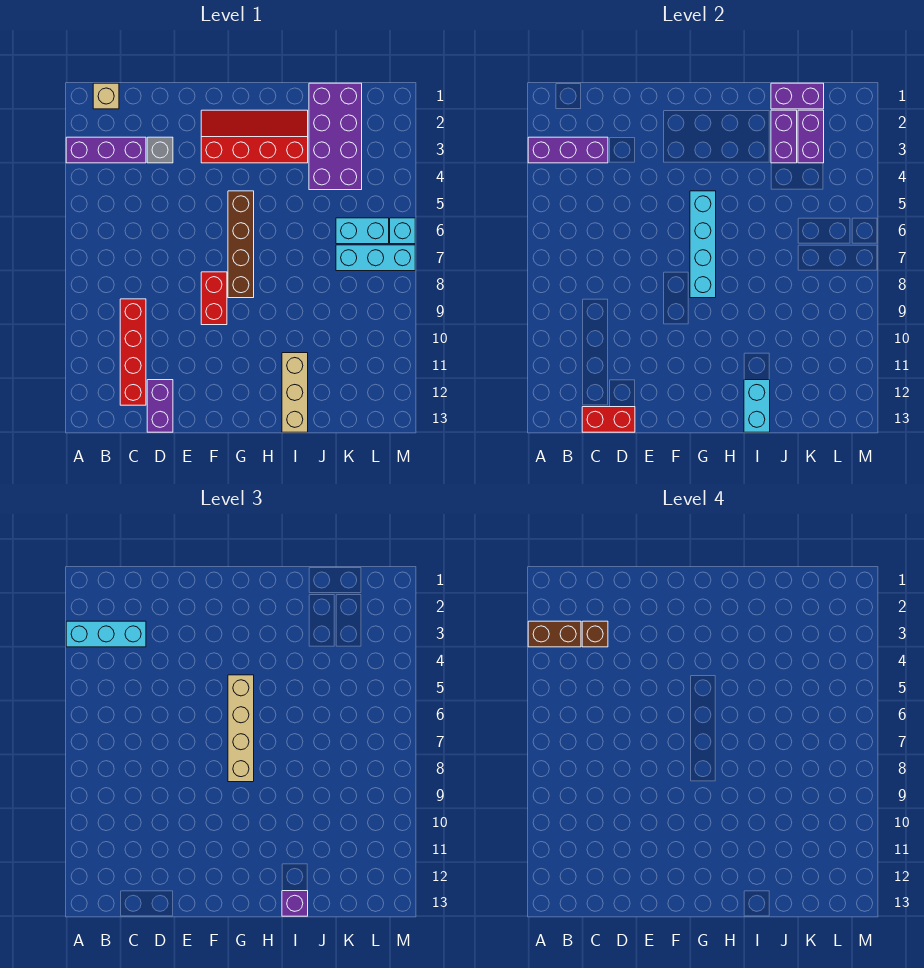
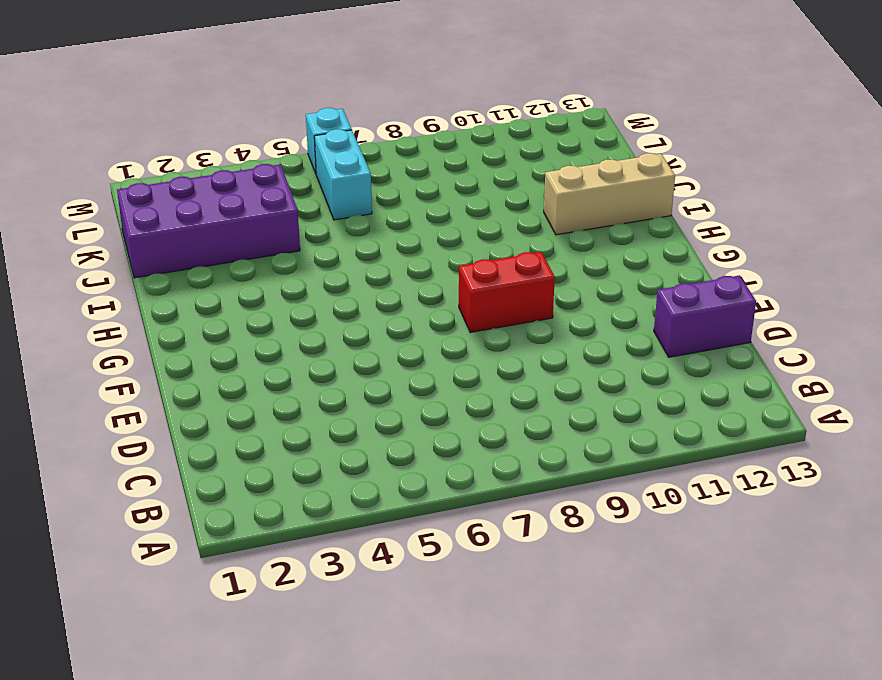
none -> purple brick A3:C3 level 1
none -> tan brick B1 level 1
none -> red brick C9:C12 level 1

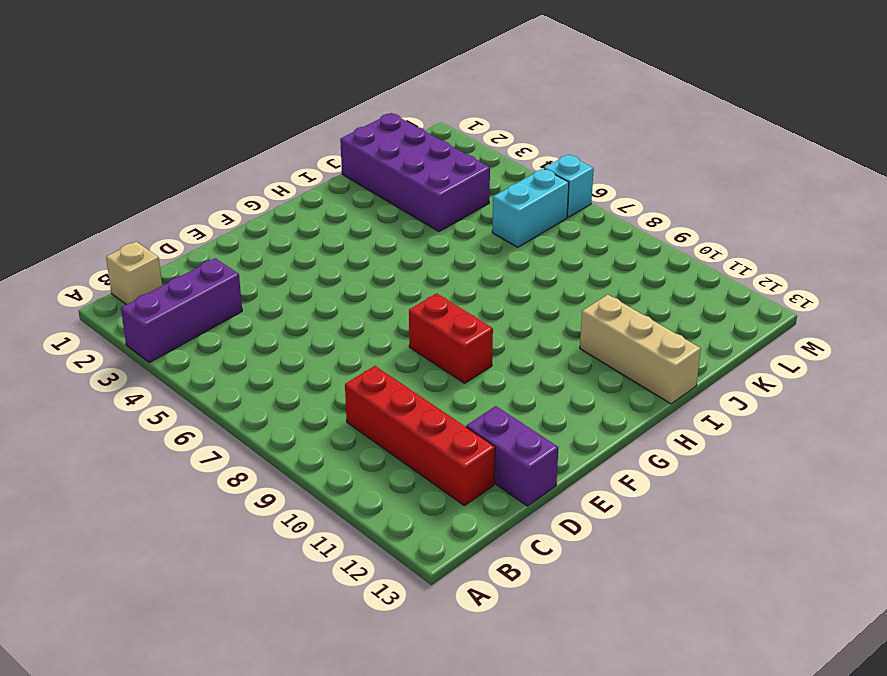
none -> grey brick D3 level 1
none -> red slope F2:I3 level 1 top 3
none -> brown brick G5:G8 level 1

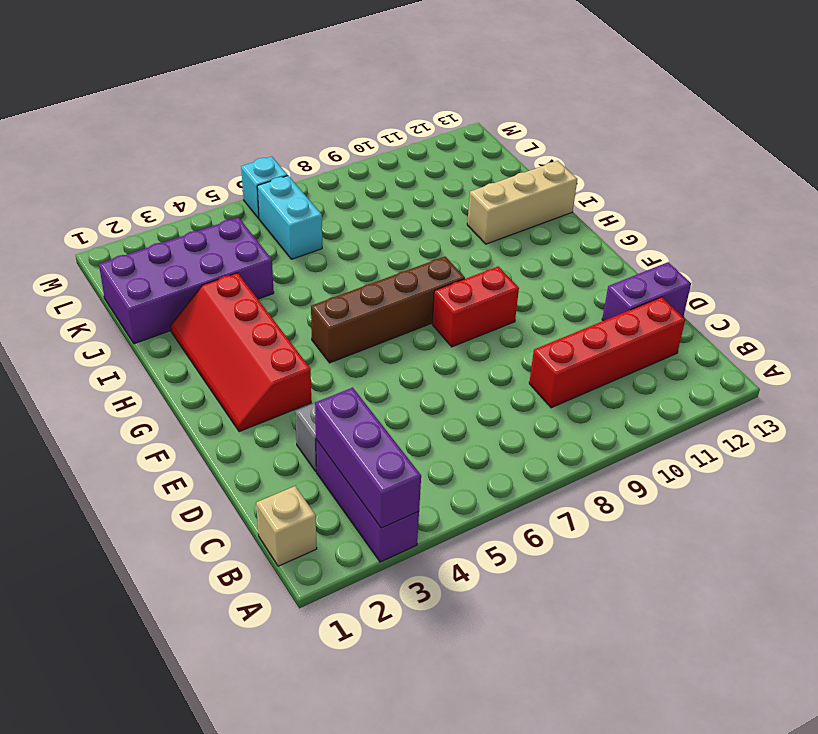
none -> cyan brick K7:M7 level 1
none -> red brick C13:D13 level 2
none -> cyan brick G5:G8 level 2

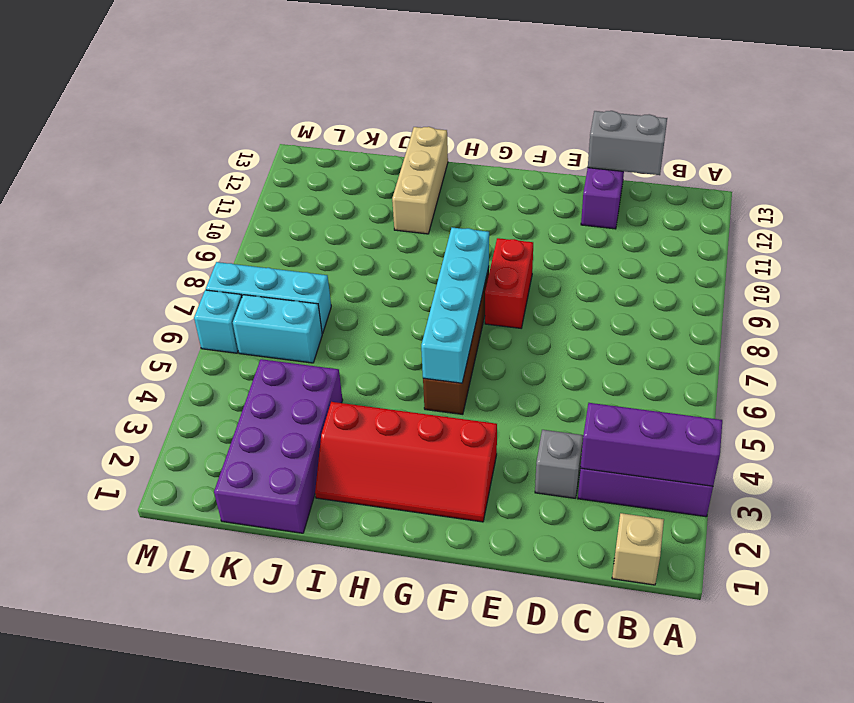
grey brick C13:D13 level 2 -> red brick C13:D13 level 2
none -> red brick C9:C12 level 1
none -> cyan brick I12:I13 level 2
none -> purple brick J1:K1 level 2

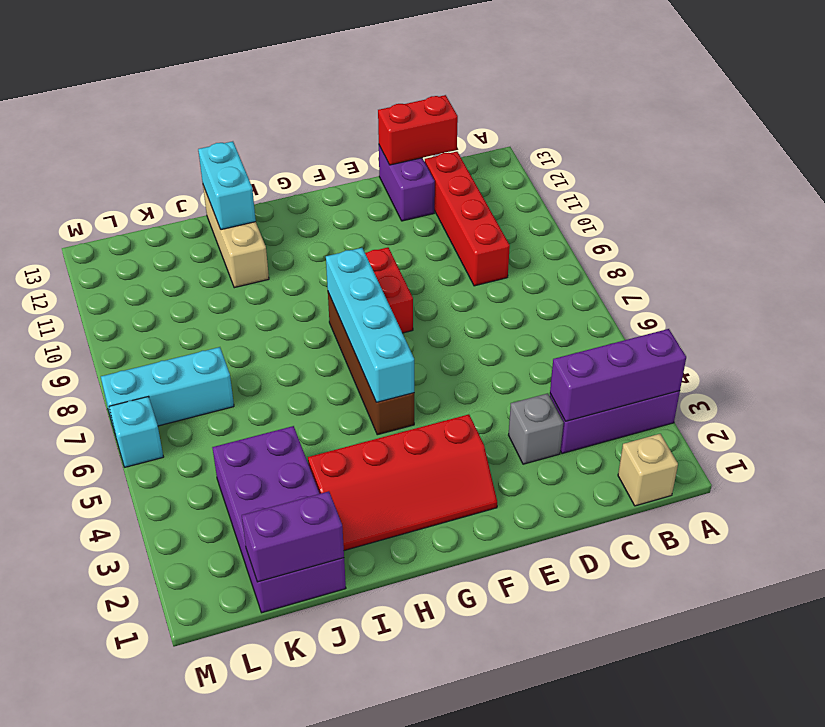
none -> cyan brick K6:L6 level 1
none -> purple brick J2:J3 level 2
none -> purple brick K2:K3 level 2

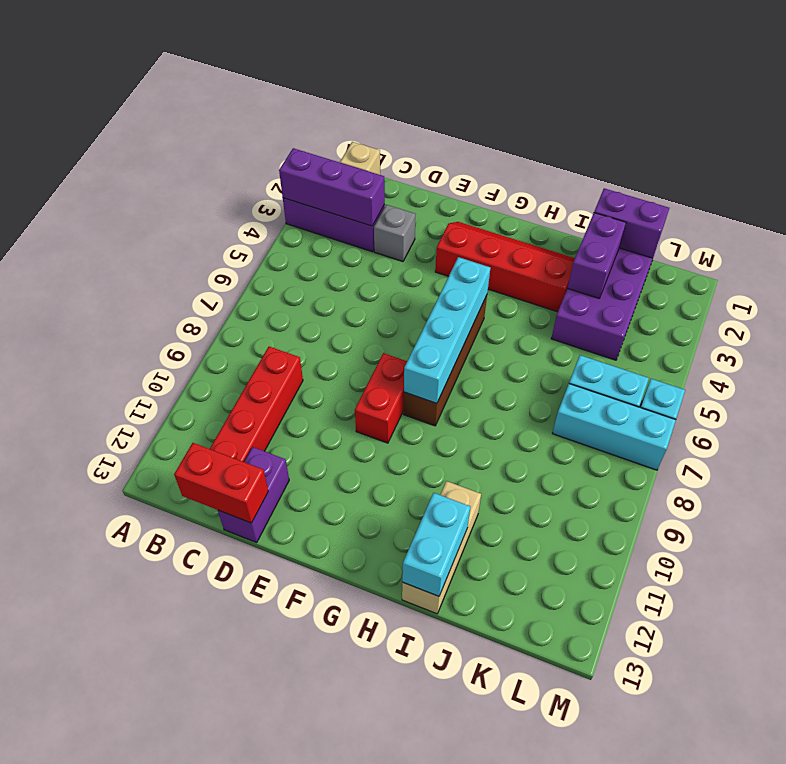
none -> purple brick K2:K3 level 2
none -> cyan brick A3:C3 level 3
none -> tan brick G5:G8 level 3

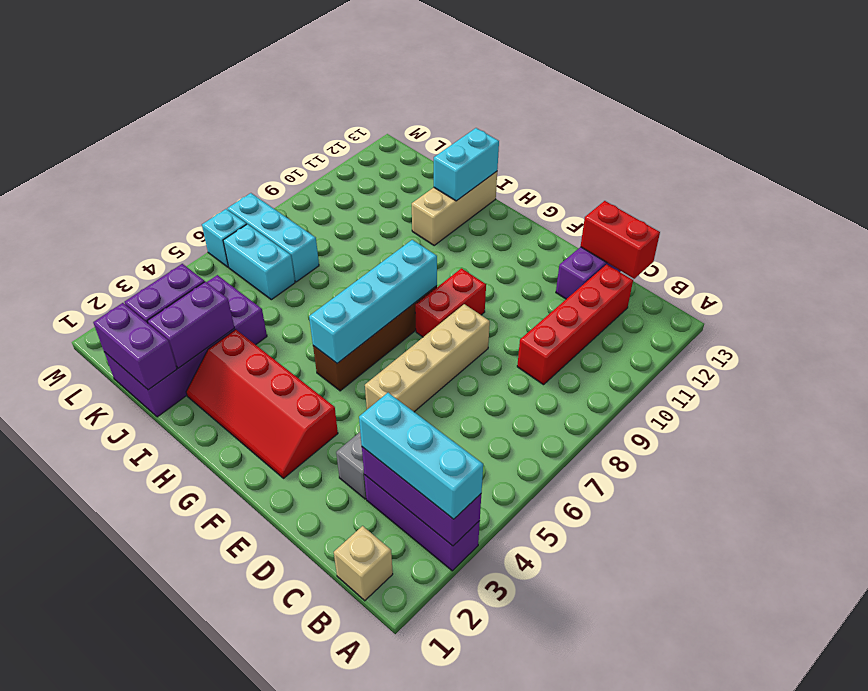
tan brick E5:E8 level 1 -> tan brick G5:G8 level 3
none -> purple brick I13 level 3
none -> brown brick A3:B3 level 4
none -> brown brick C3 level 4

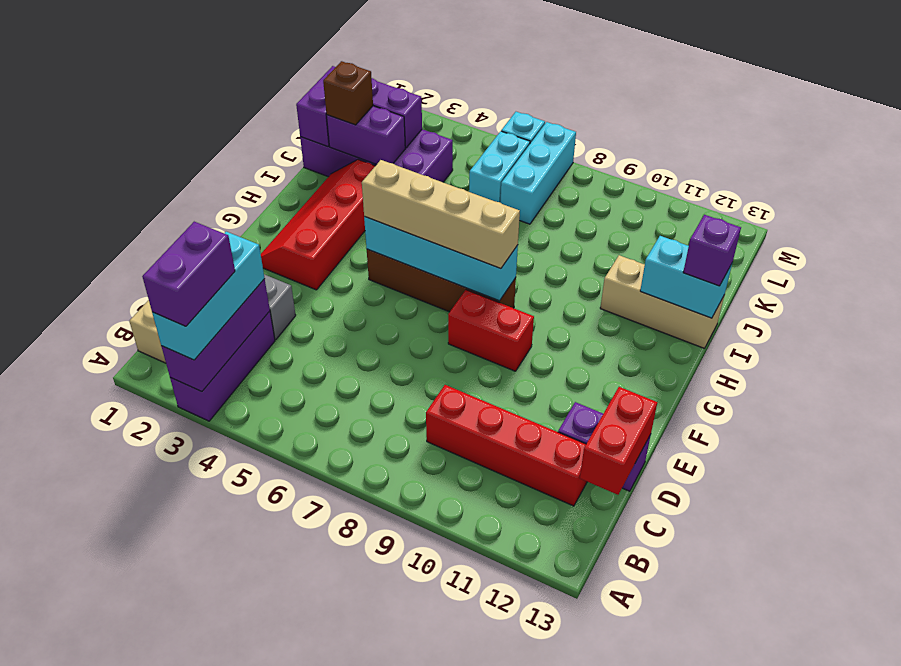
purple brick A3:B3 level 4 -> brown brick A3:B3 level 4
brown brick J2 level 3 -> brown brick C3 level 4

